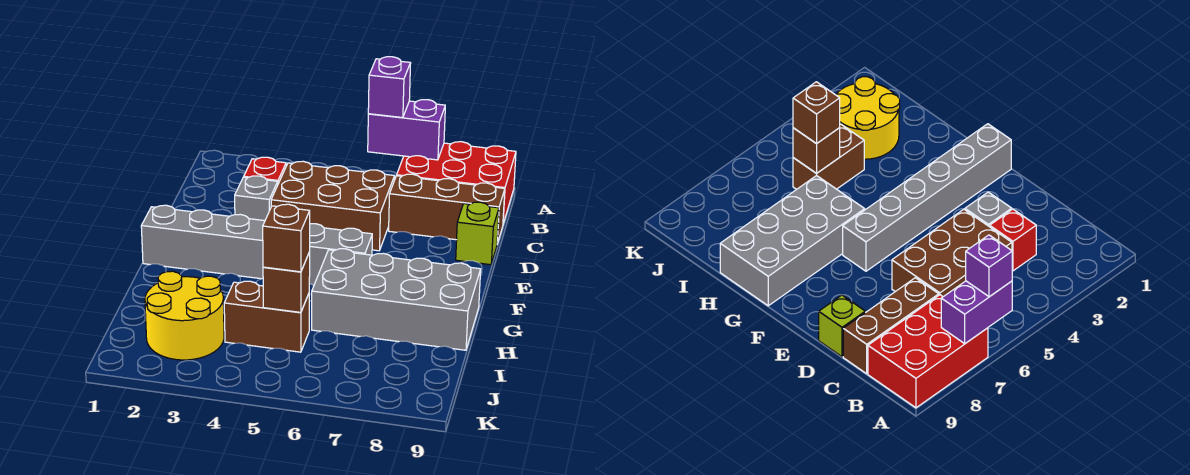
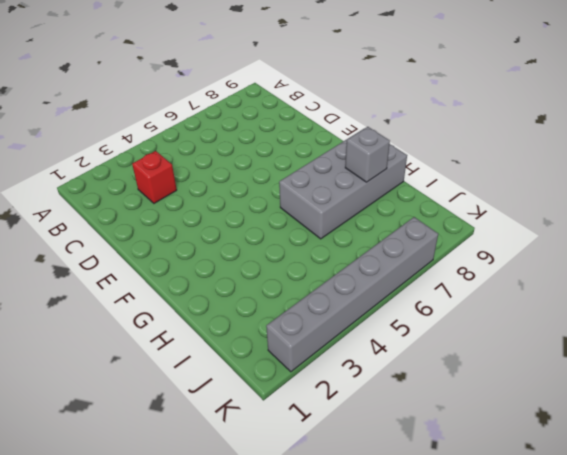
grey brick H8 level 2 -> grey brick D3 level 1
grey brick K2:K7 level 1 -> grey brick F1:F6 level 1
none -> red brick A7:B9 level 1
none -> brown brick C4:D6 level 1
none -> brown brick C7:C9 level 1

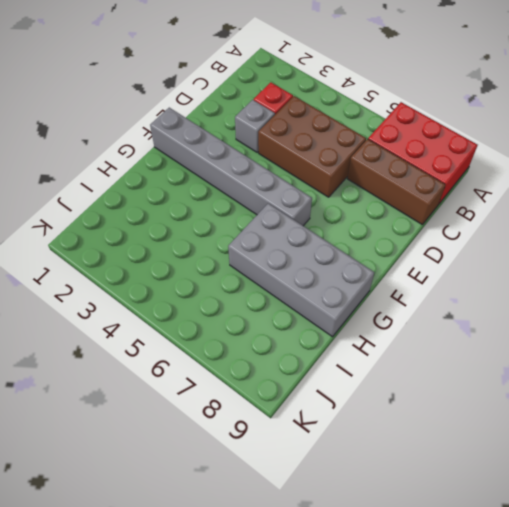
none -> lime brick D9 level 1
none -> yellow round brick I2:J3 level 1
none -> brown brick I4:I5 level 1

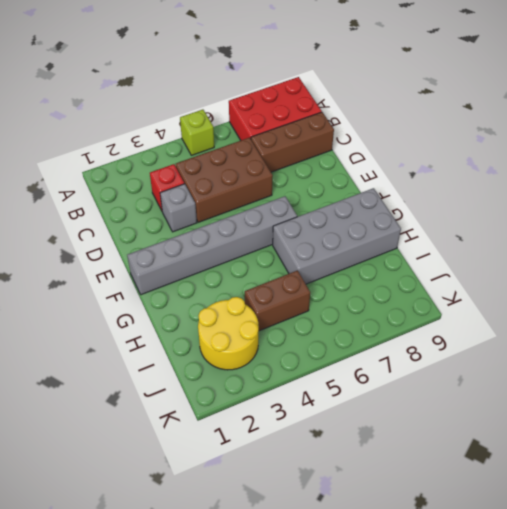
lime brick A5 level 1 -> lime brick D9 level 1
none -> purple brick A6:A7 level 2
none -> brown brick I5 level 2
none -> purple brick A6 level 3

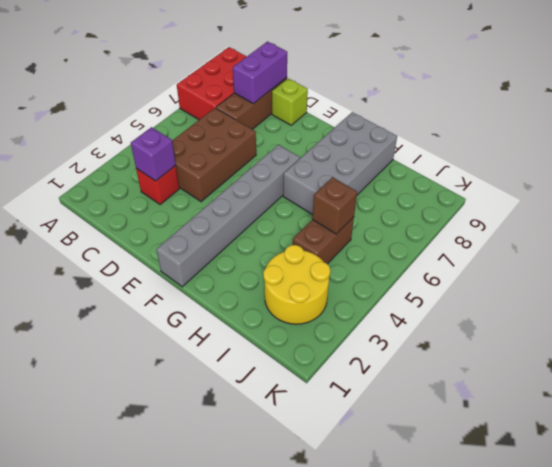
purple brick C3 level 2 -> purple brick A6 level 3
purple brick C8:C9 level 2 -> purple brick A6:A7 level 2
none -> grey brick D3 level 1
none -> brown brick I5 level 3

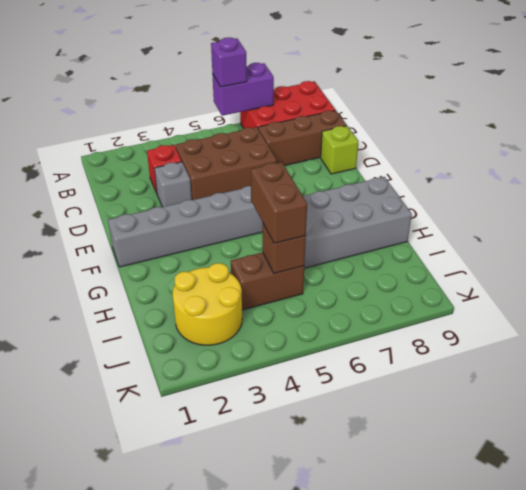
brown brick H5:I5 level 3 -> brown brick I5 level 3

